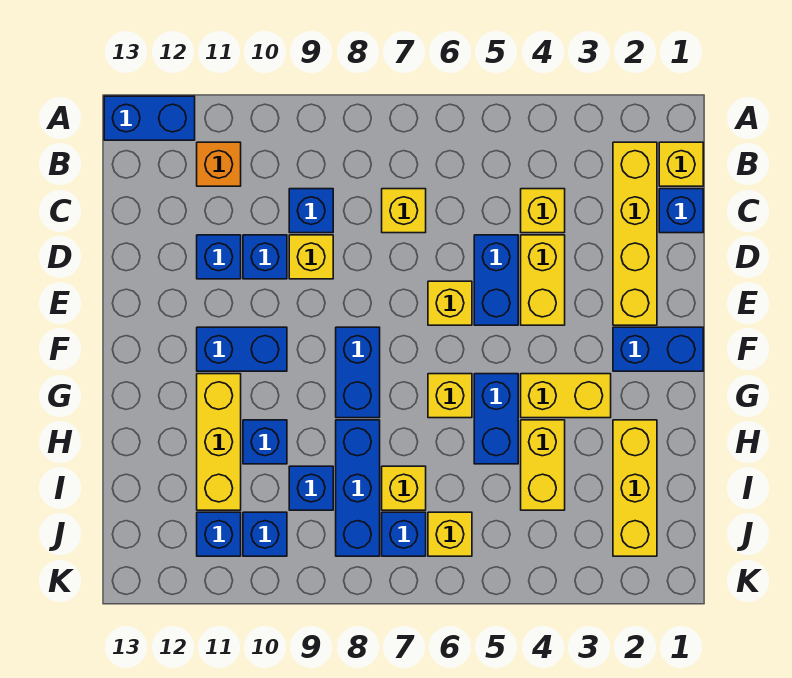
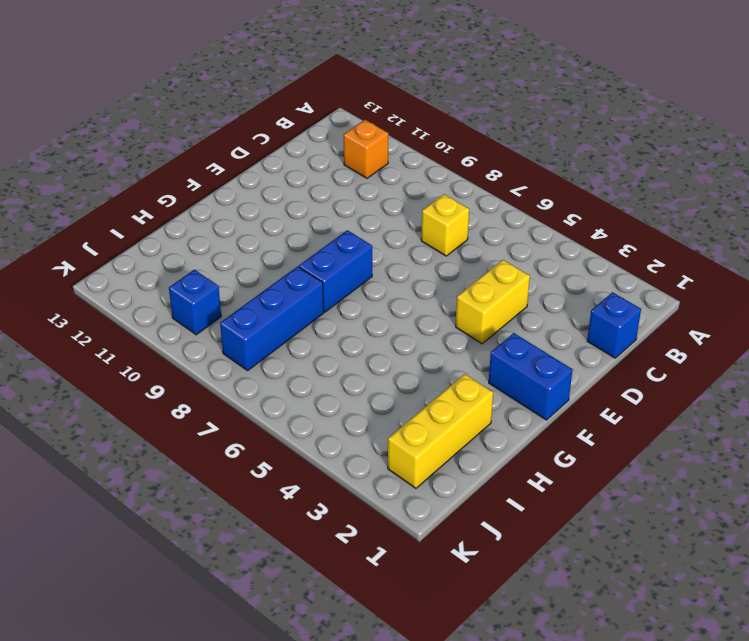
none -> blue brick A12:A13 level 1
none -> yellow brick B1 level 1
none -> yellow brick B2:E2 level 1
none -> yellow brick C4 level 1

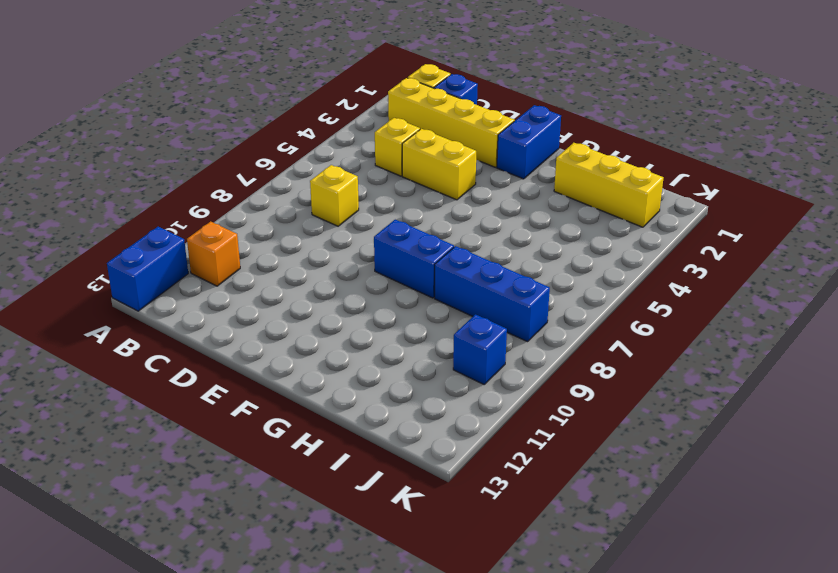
none -> blue brick C9 level 1
none -> blue brick D5:E5 level 1
none -> yellow brick D9 level 1
none -> blue brick D10 level 1

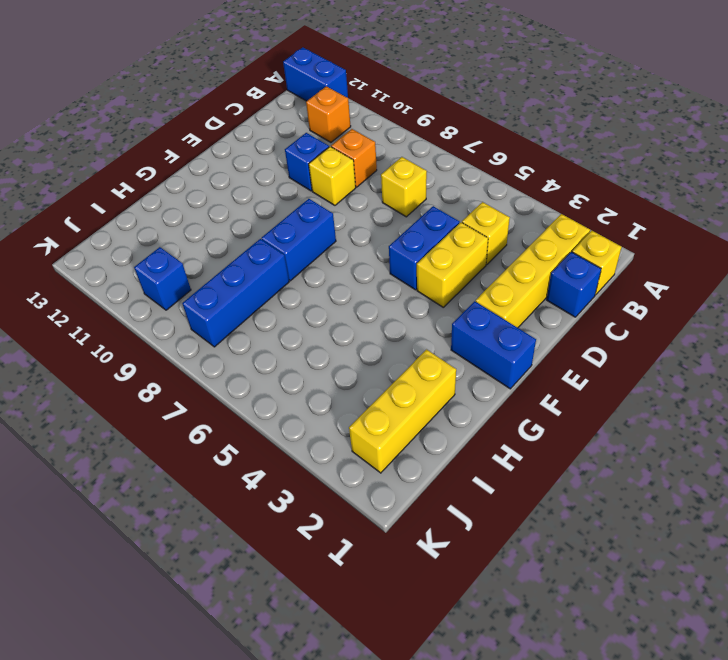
orange brick C9 level 1 -> blue brick C9 level 1
none -> blue brick D11 level 1
none -> yellow brick E6 level 1
none -> blue brick F10:F11 level 1
none -> yellow brick G3:G4 level 1

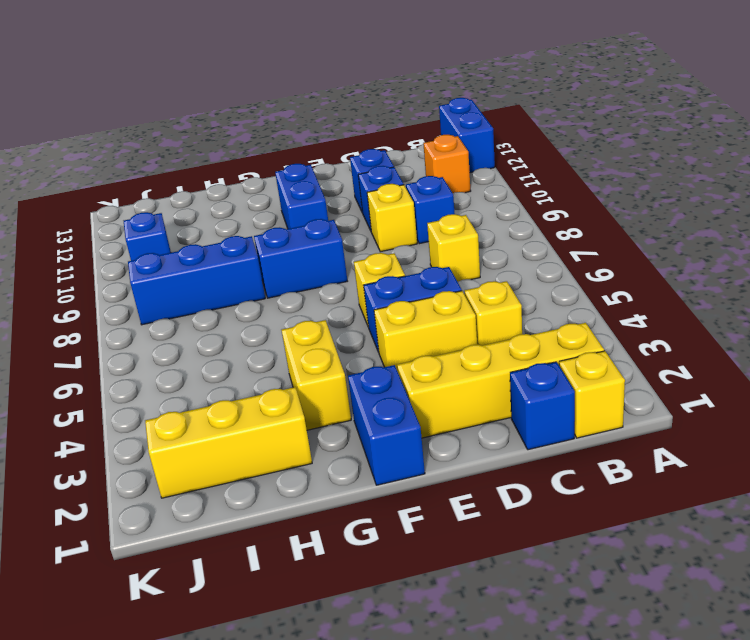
none -> blue brick G5:H5 level 1
none -> yellow brick G6 level 1
none -> yellow brick G11:I11 level 1
none -> yellow brick H4:I4 level 1

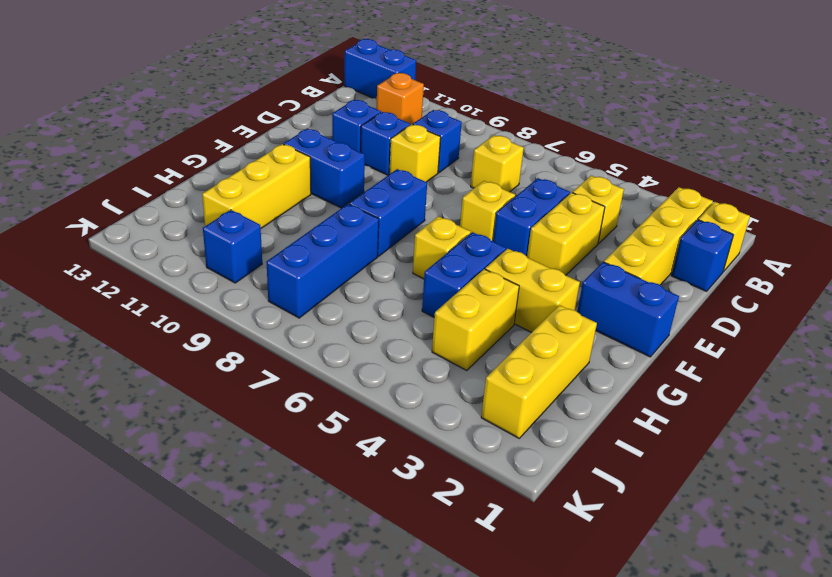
none -> blue brick H10 level 1
none -> yellow brick I7 level 1
none -> blue brick I9 level 1
none -> yellow brick J6 level 1

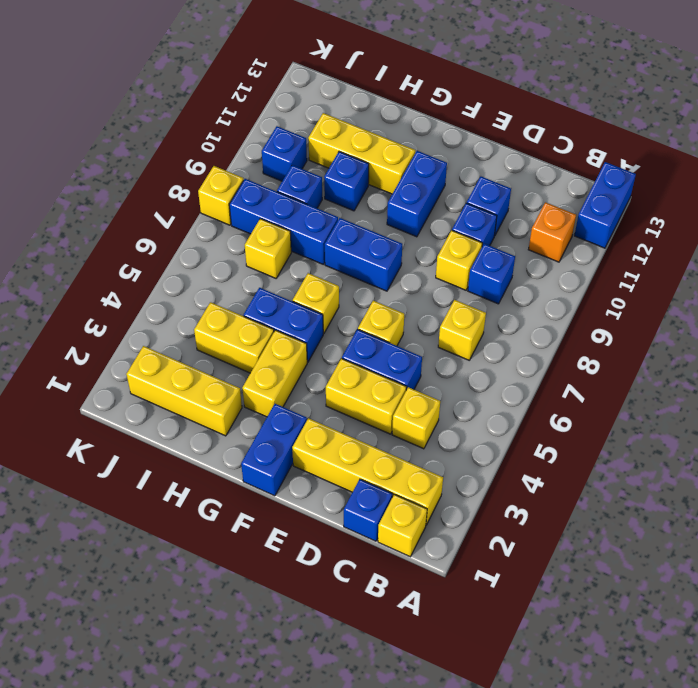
yellow brick K8 level 1 -> yellow brick J6 level 1
none -> blue brick J7 level 1
none -> blue brick J11 level 1

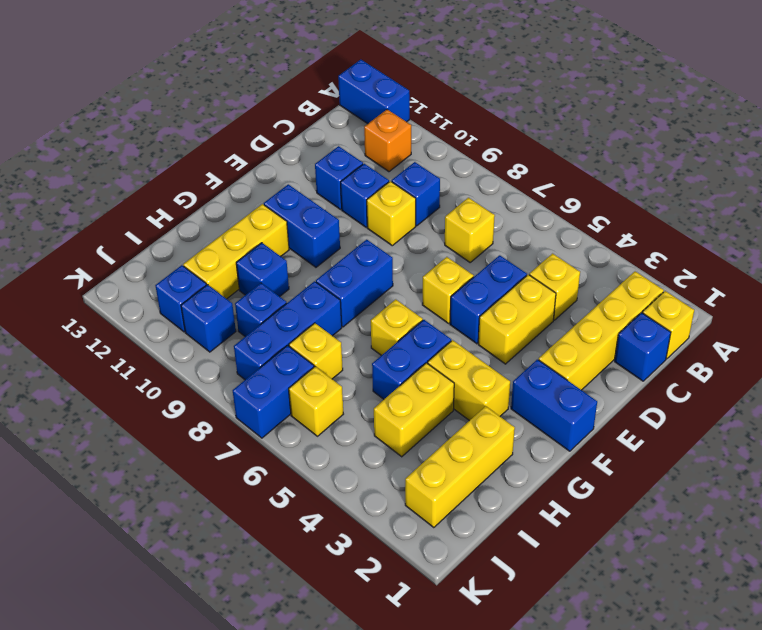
blue brick J7:K7 level 1 -> blue brick J7 level 1

